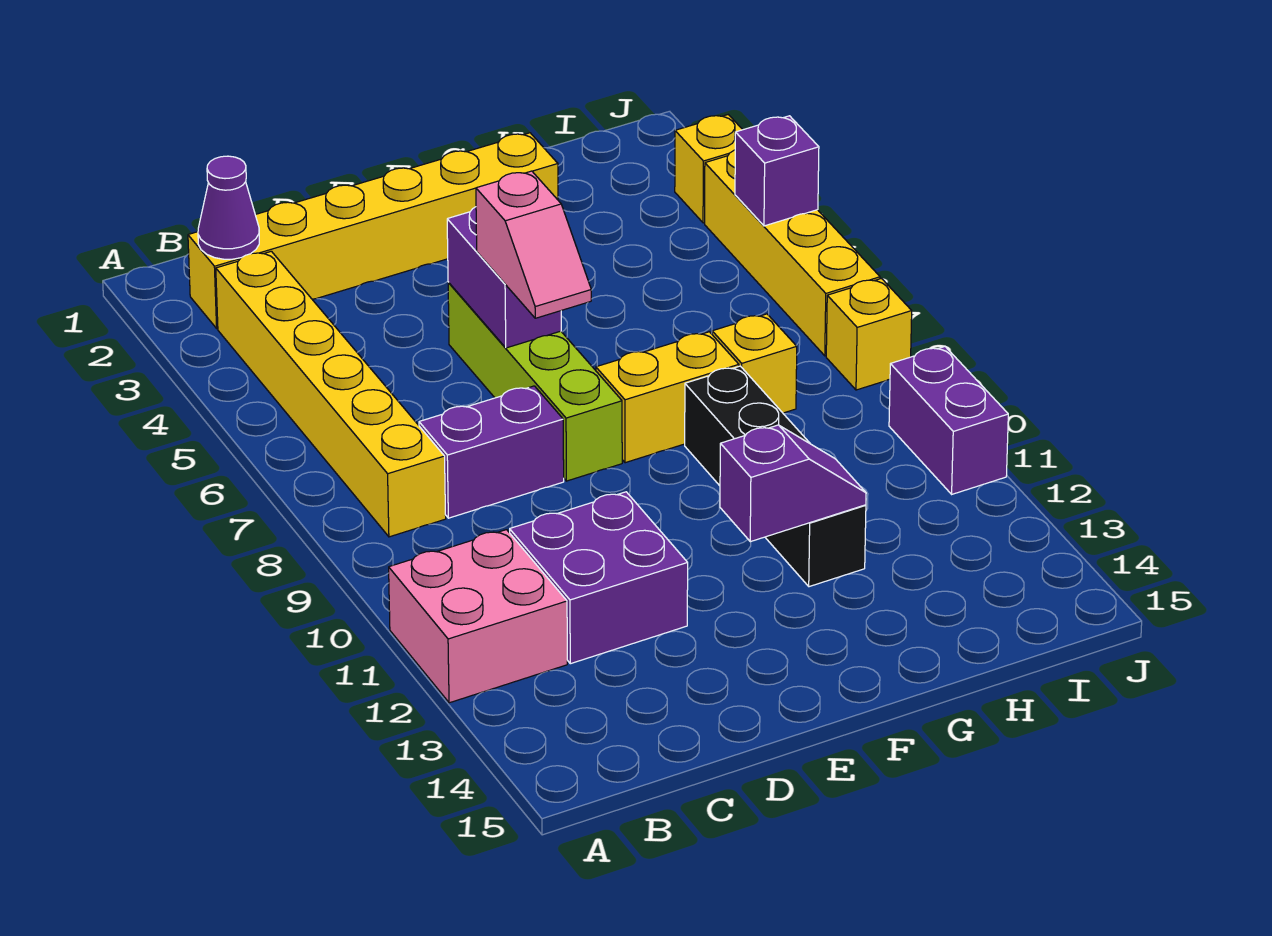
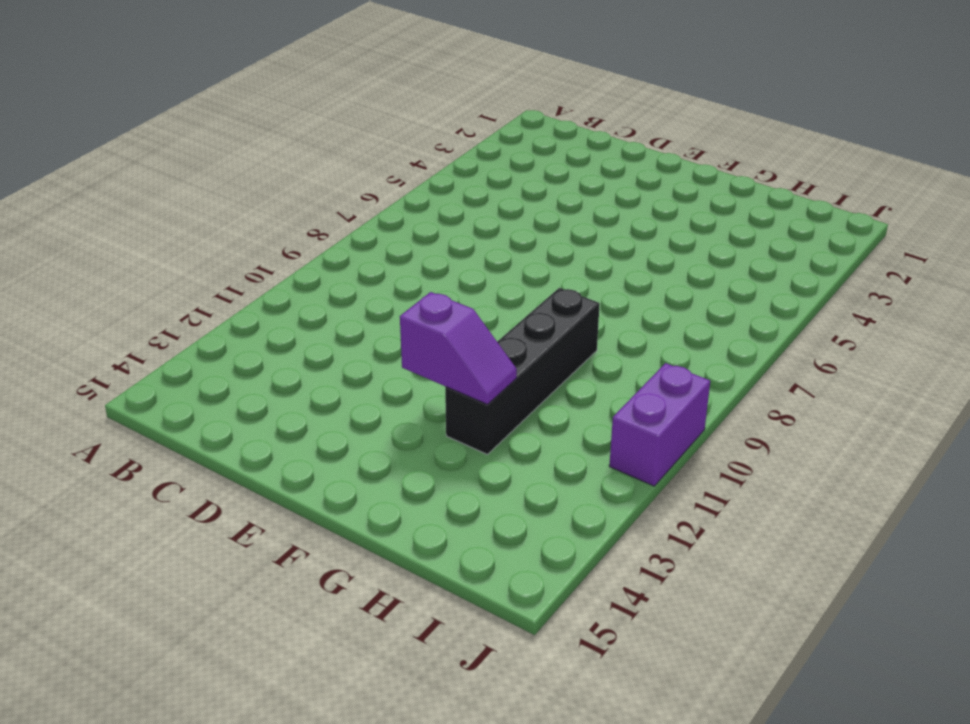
none -> pink brick A11:B12 level 1
none -> yellow brick B2:G2 level 1
none -> yellow brick B3:B8 level 1

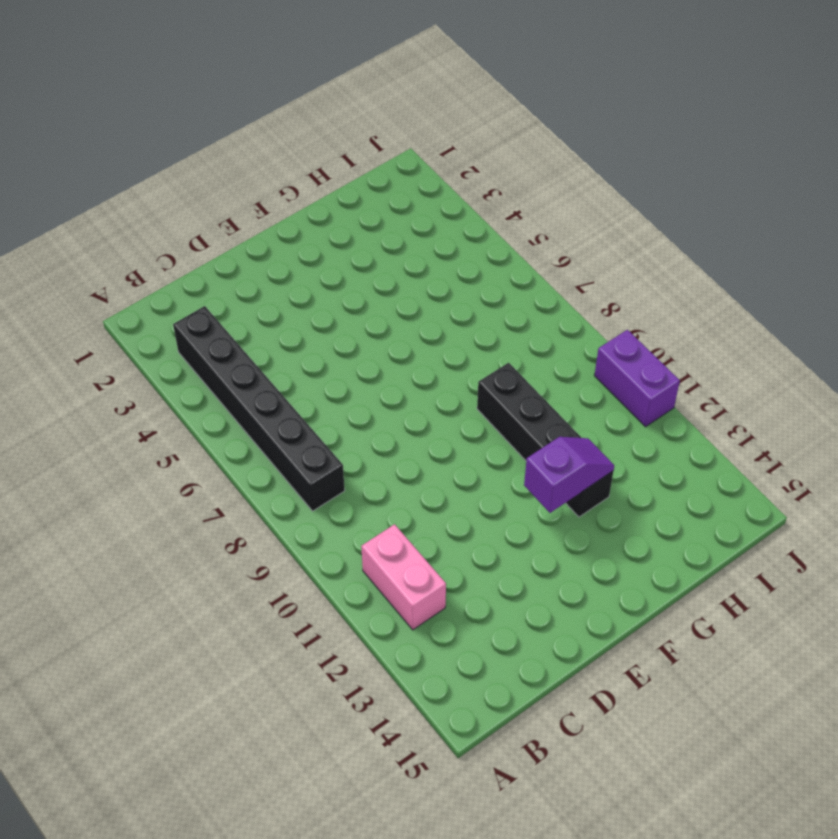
black brick B3:B8 level 1 -> yellow brick B3:B8 level 1
pink brick B11:B12 level 1 -> pink brick A11:B12 level 1
none -> yellow brick B2:G2 level 1
none -> purple brick C8:D8 level 1
none -> purple brick C11:D12 level 1

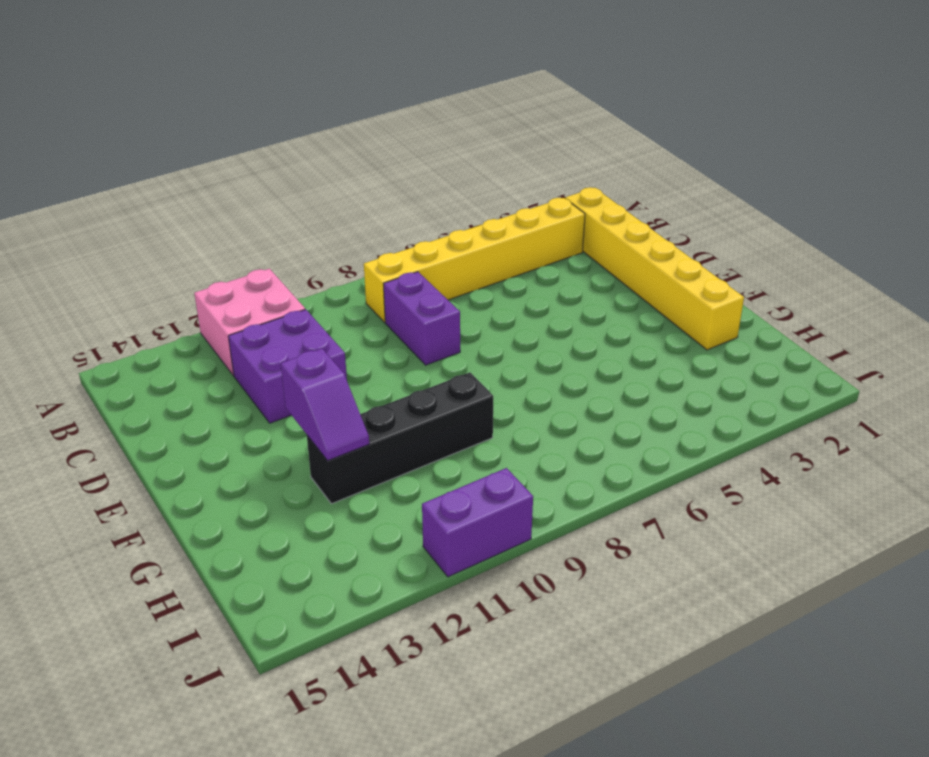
none -> lime brick E5:E8 level 1
none -> yellow brick F8:G8 level 1
none -> yellow brick H8 level 1

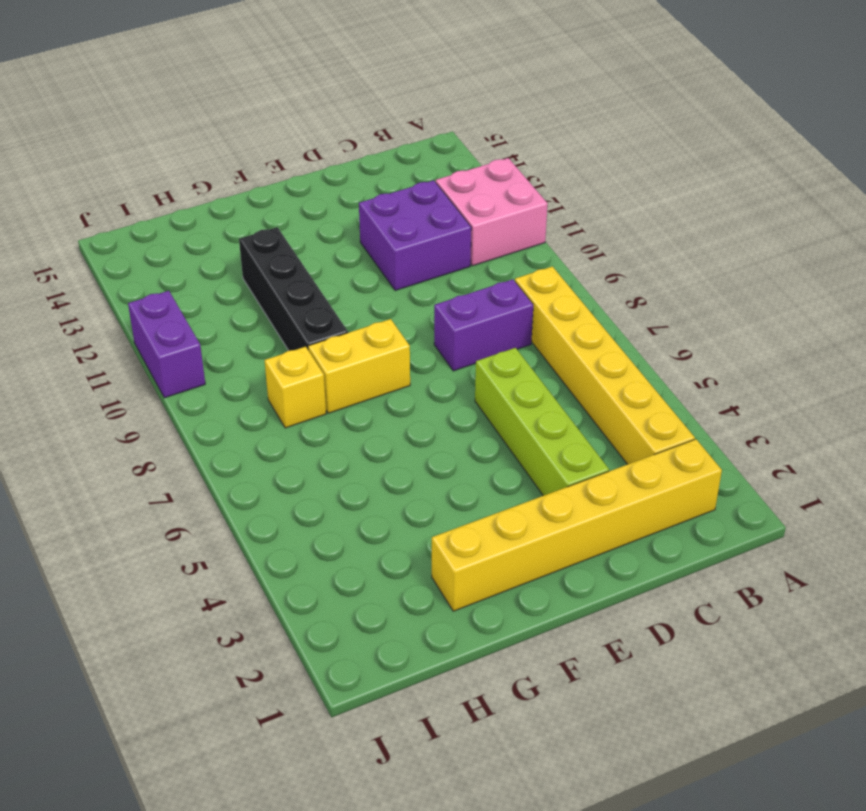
lime brick D3:D6 level 1 -> lime brick E5:E8 level 1
none -> yellow brick J3 level 1
none -> yellow brick J4:J7 level 1
none -> yellow brick J8 level 1

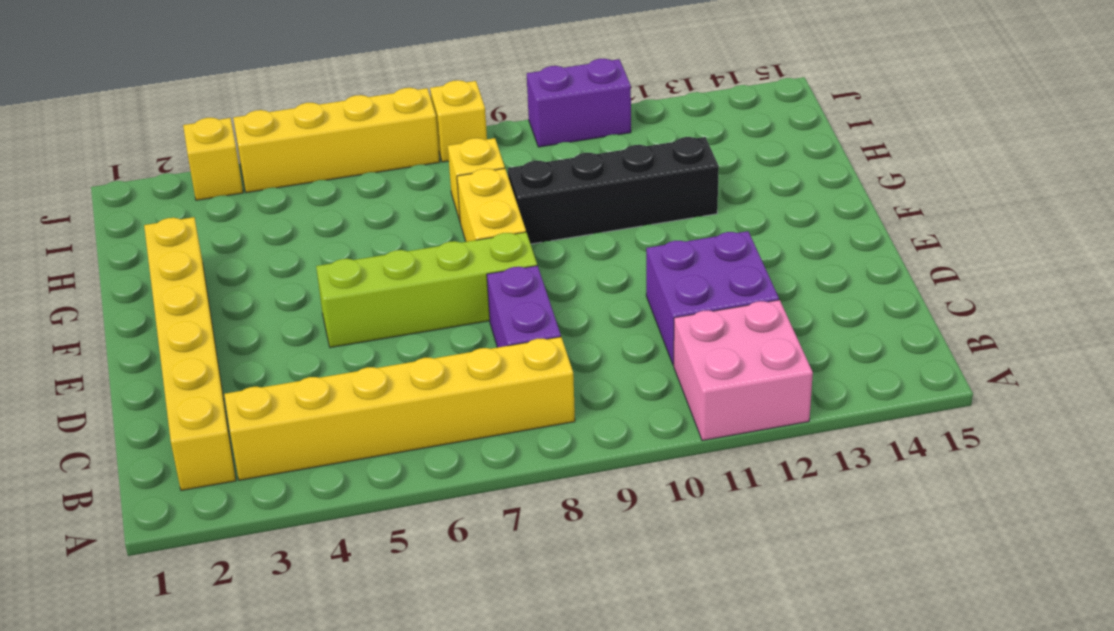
none -> purple cone B2 level 2
none -> purple brick E5:E6 level 2
none -> purple slope F12:G12 level 2 top F

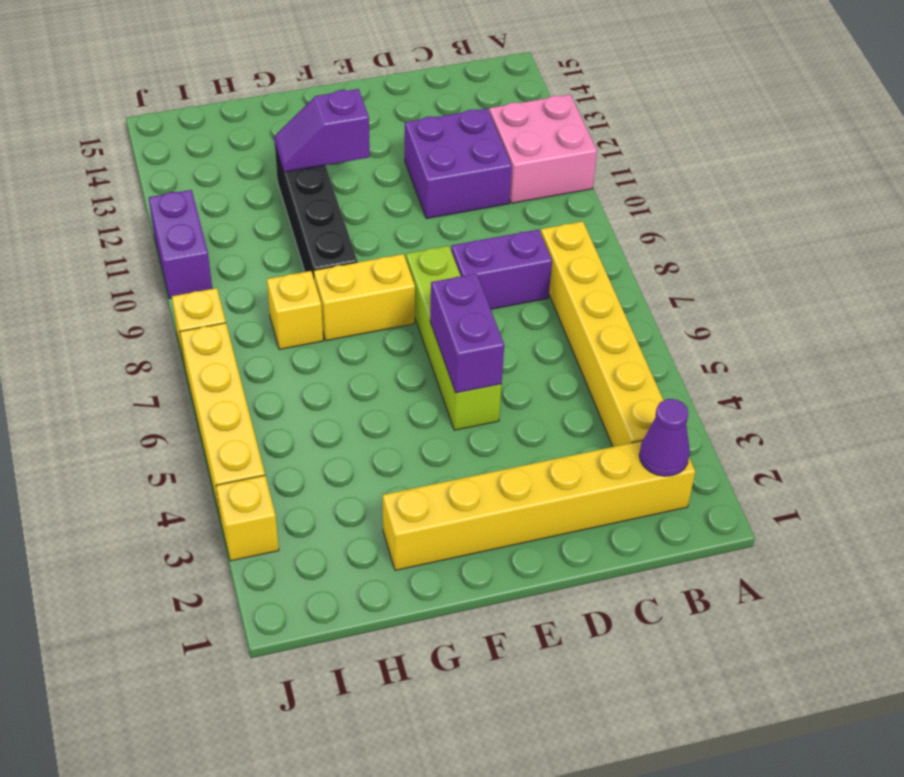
none -> purple brick J5 level 2
none -> pink slope E6:E7 level 3 top 6

